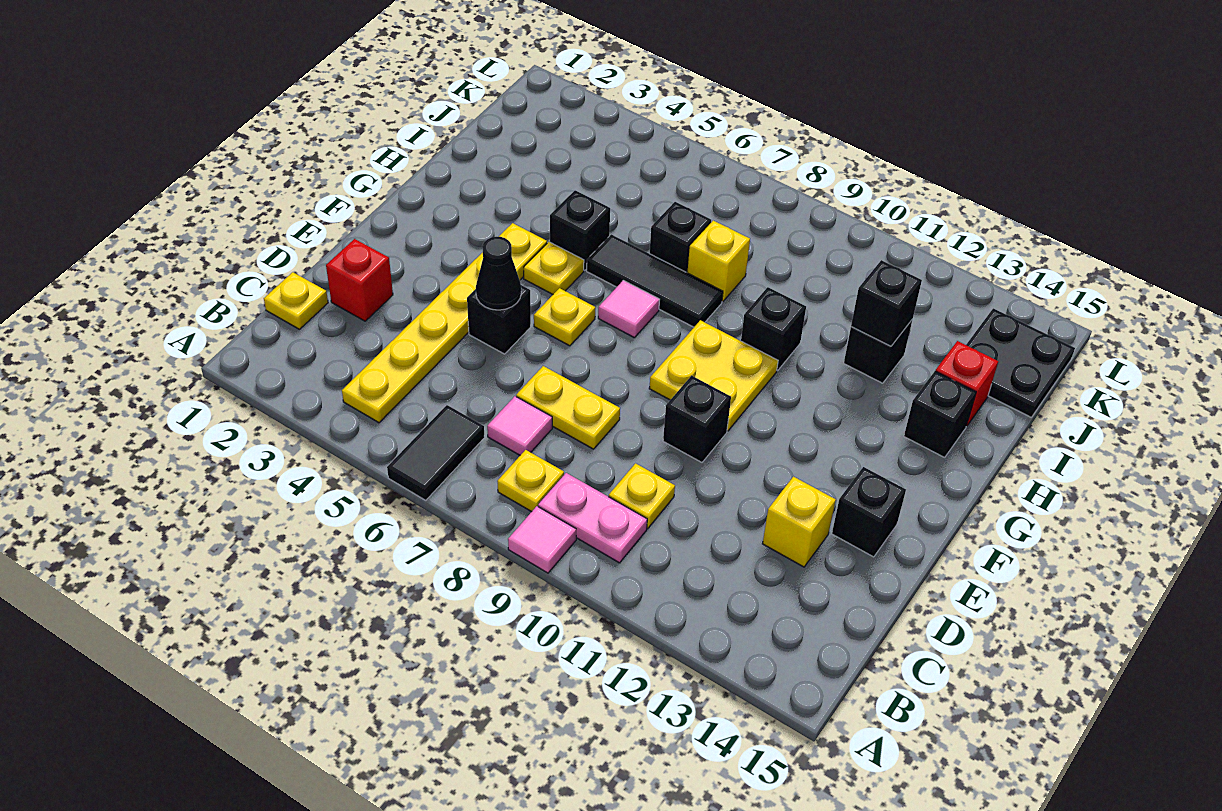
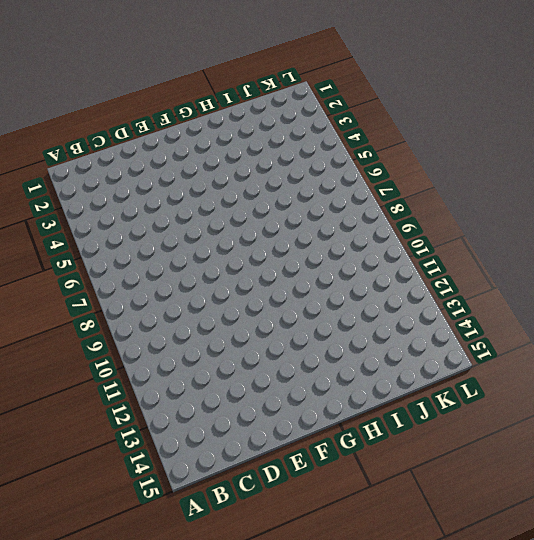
none -> black tile A6:B6 level 1
none -> pink tile A9 level 1
none -> yellow plate B4:G4 level 1

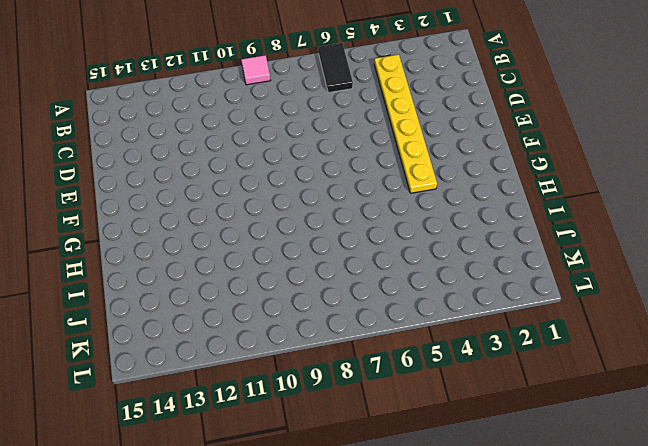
none -> yellow plate B8 level 1
none -> pink plate B9:B10 level 1
none -> yellow plate C1 level 1

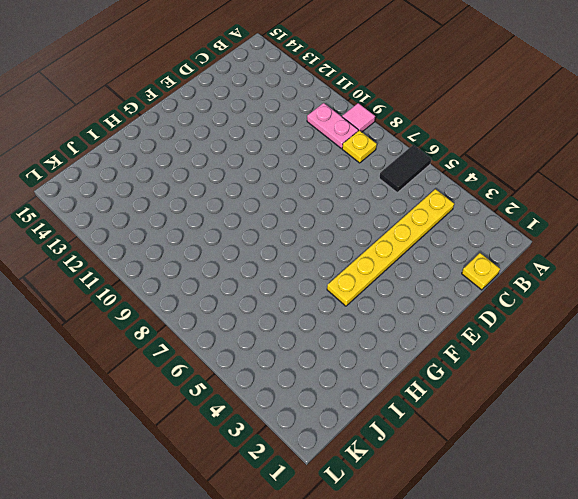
none -> pink tile C7 level 1
none -> yellow plate C10 level 1
none -> red brick D2 level 1

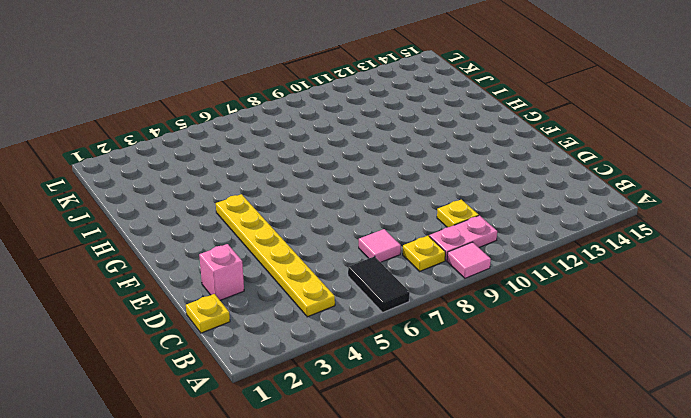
pink brick D2 level 1 -> red brick D2 level 1
none -> yellow plate D7:D8 level 1
none -> yellow brick D13 level 1
none -> black brick E5 level 1

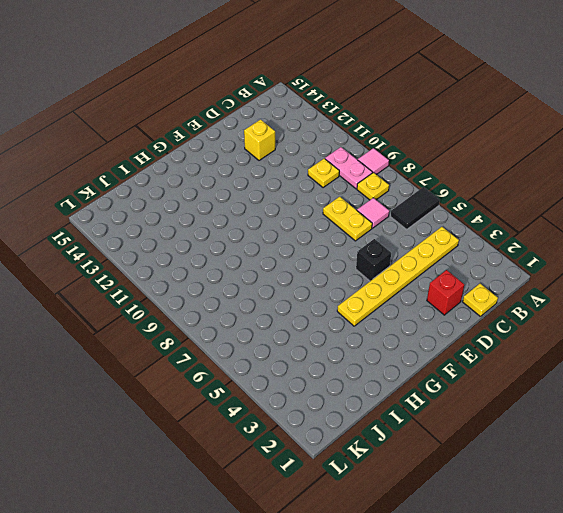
none -> black brick E10 level 1
none -> black brick E14 level 1
none -> yellow plate F6 level 1

